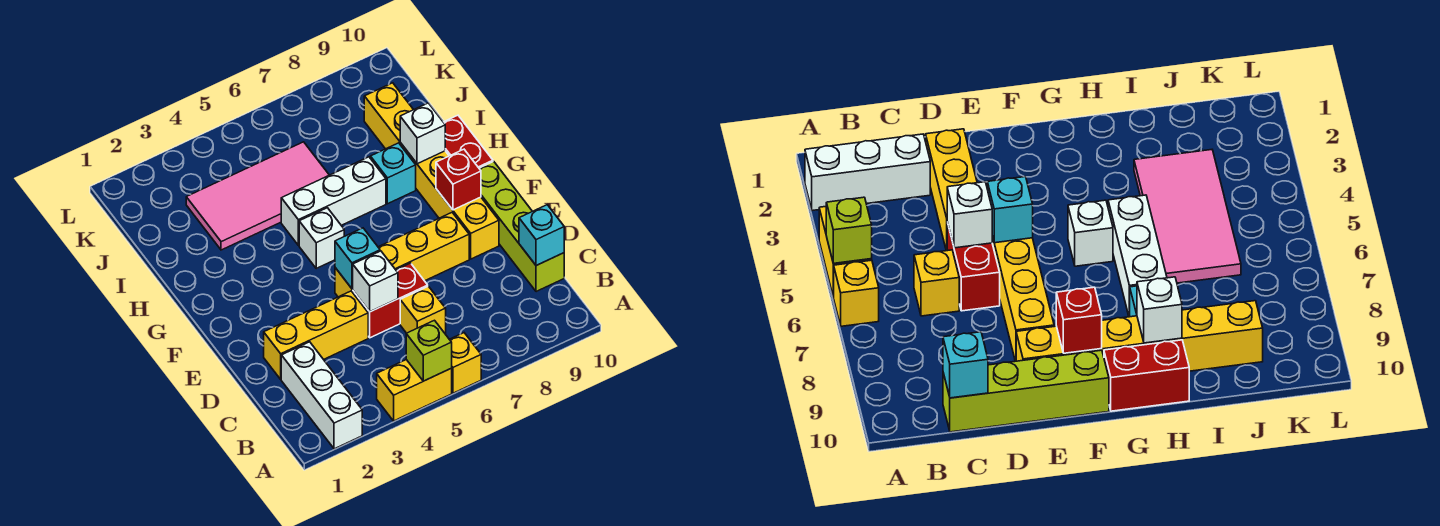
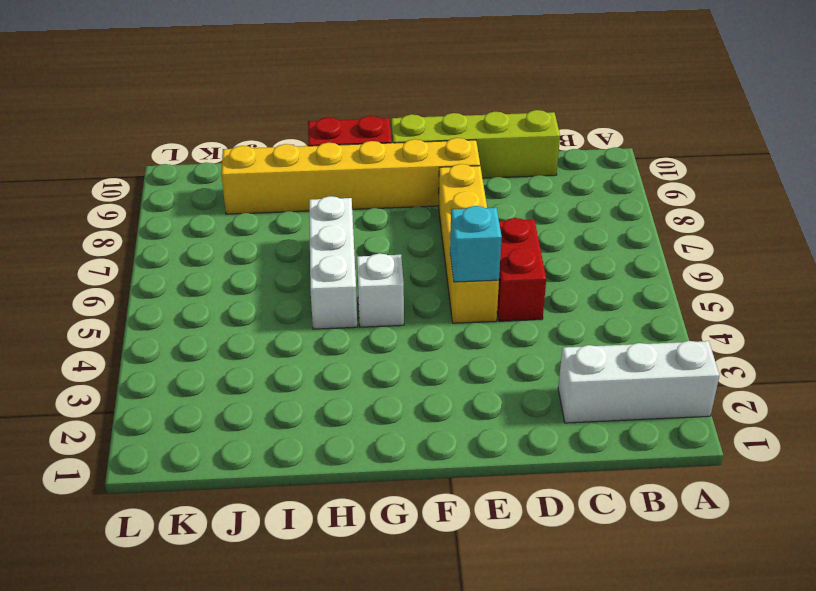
none -> yellow brick A4:A5 level 1
none -> yellow brick A6 level 1
none -> yellow brick C6 level 1

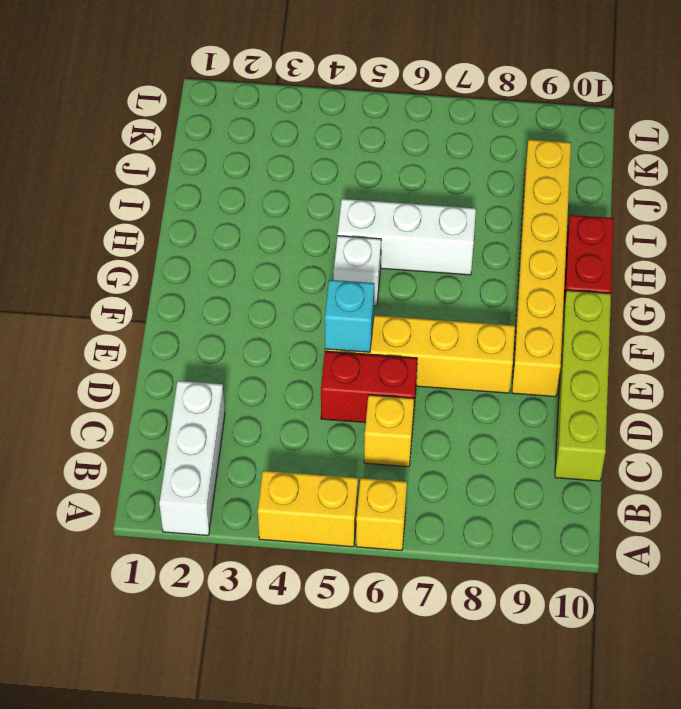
none -> yellow brick D2:D4 level 1
none -> cyan brick H8 level 1
none -> pink tile I3:J6 level 1

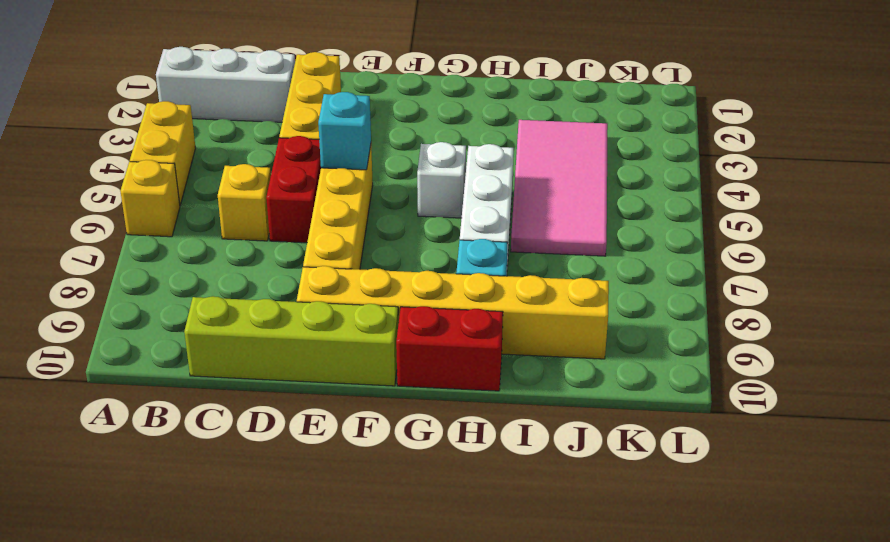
none -> lime brick A5 level 2
none -> cyan brick C10 level 2
none -> white brick D5 level 2

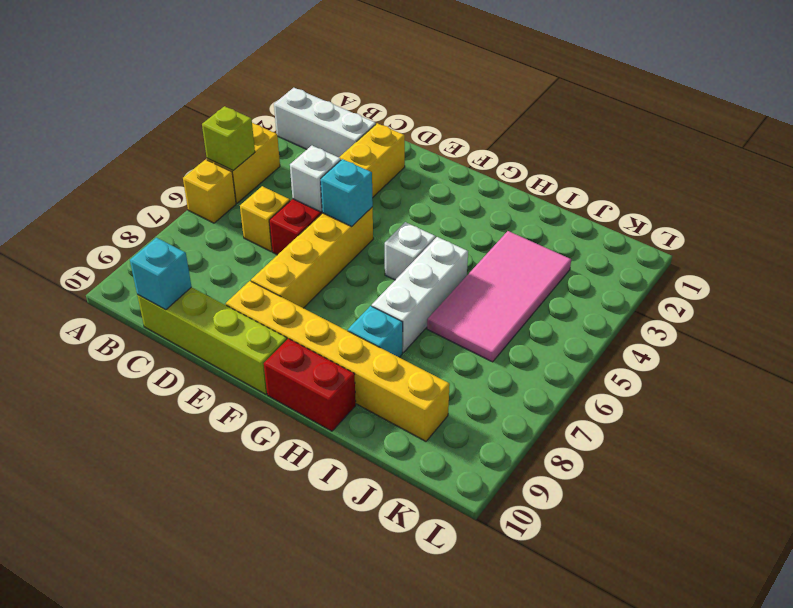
none -> red brick F9 level 2
none -> white brick H9 level 2

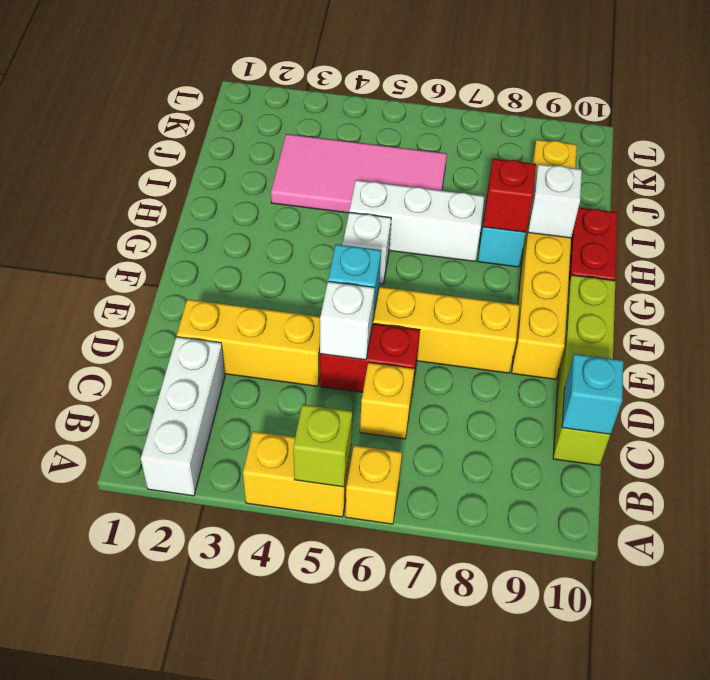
red brick H8 level 2 -> red brick F9 level 2

